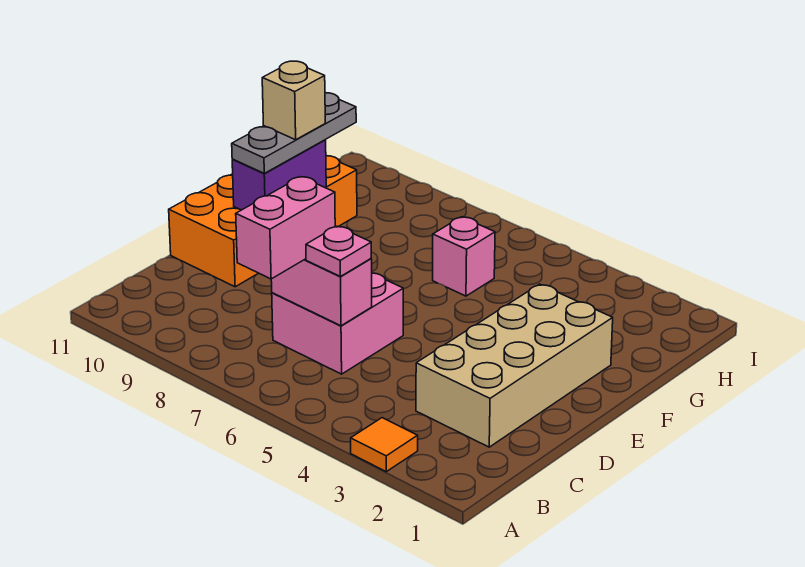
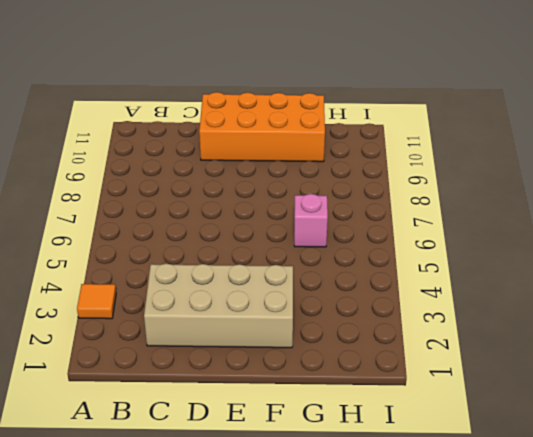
none -> pink brick C6:D7 level 1
none -> pink brick C6:C7 level 2

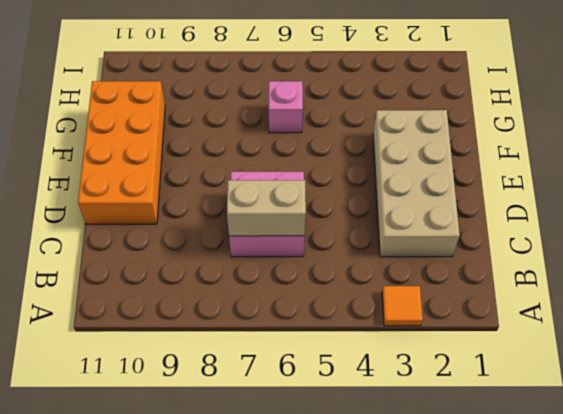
tan brick C6:C7 level 2 -> pink brick C6:C7 level 2
none -> purple brick E10:F10 level 2
none -> pink brick B7:C7 level 3

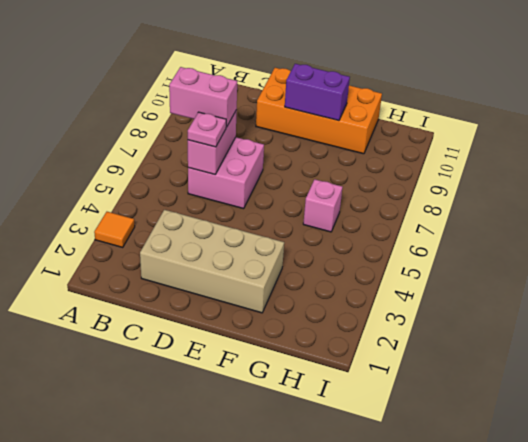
none -> grey plate E10:G10 level 3
none -> tan brick F10 level 4

